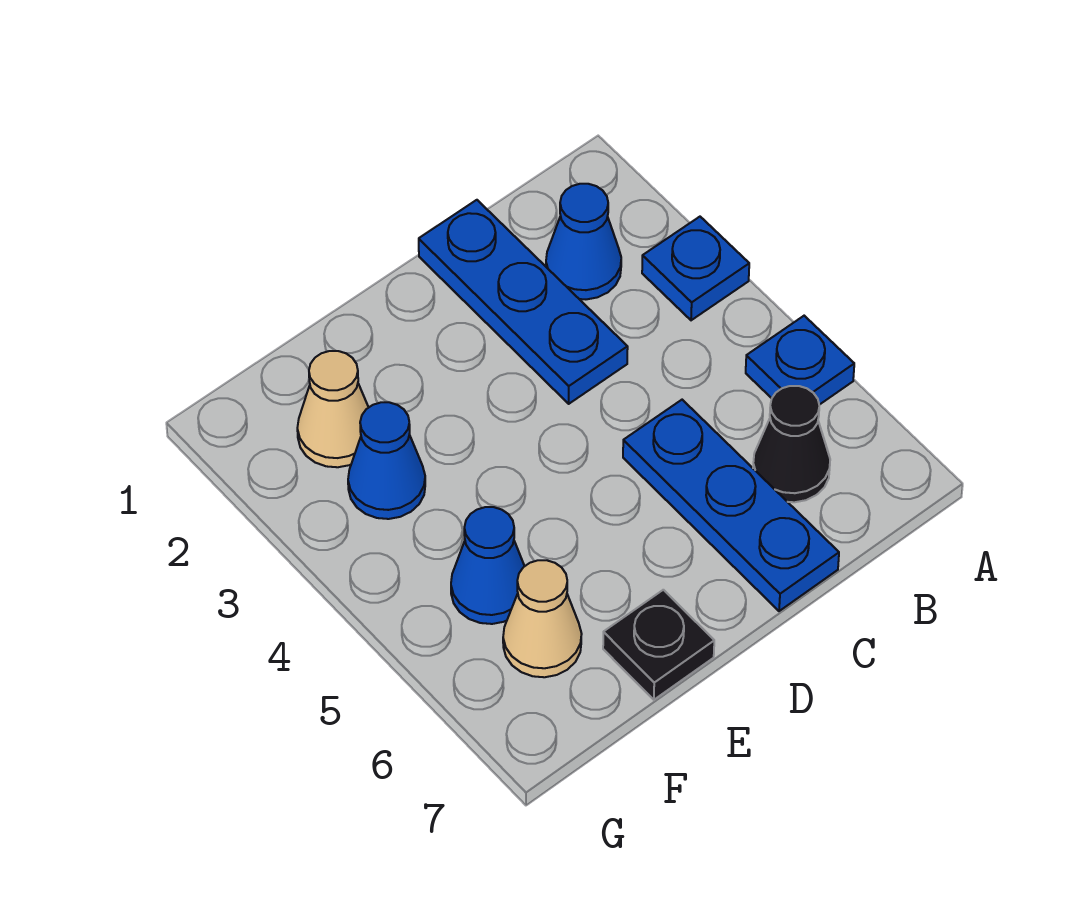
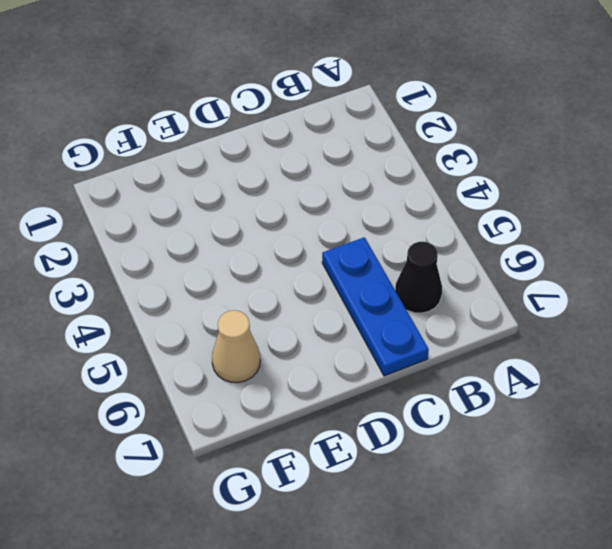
none -> blue plate A3 level 1
none -> blue plate A5 level 1

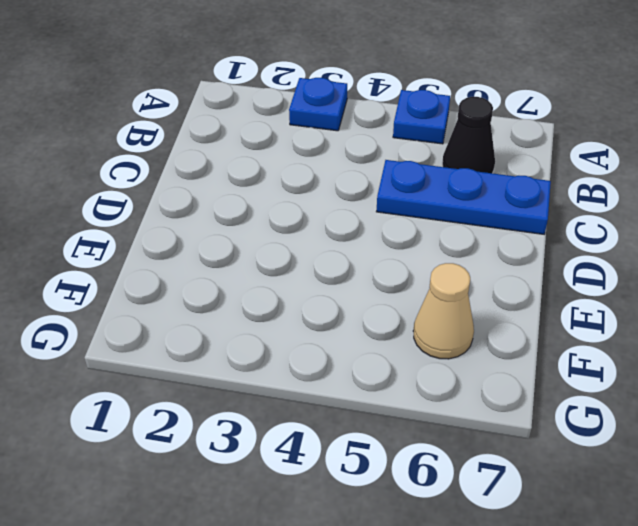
none -> blue cone B2 level 1
none -> blue plate C1:C3 level 1

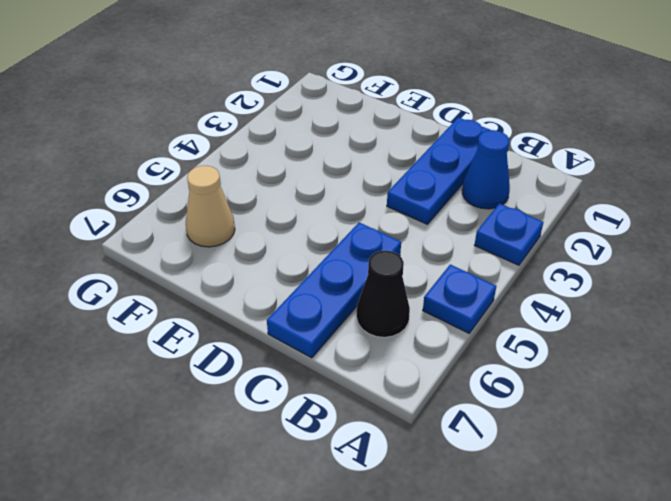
none -> black plate E7 level 1
none -> tan cone F2 level 1

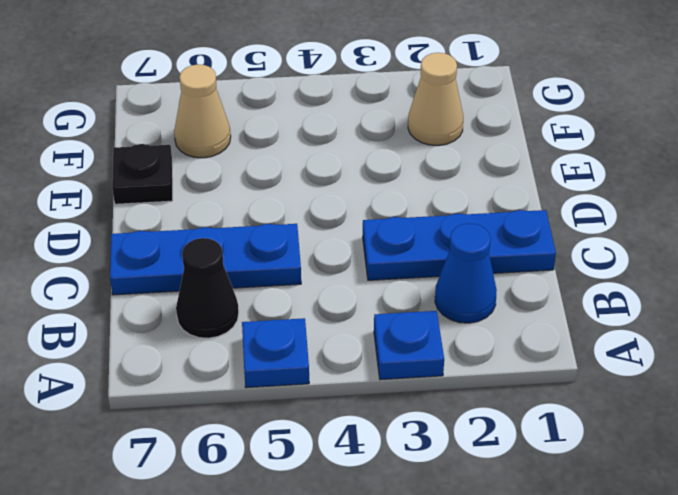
none -> blue cone F3 level 1
none -> blue cone F5 level 1

